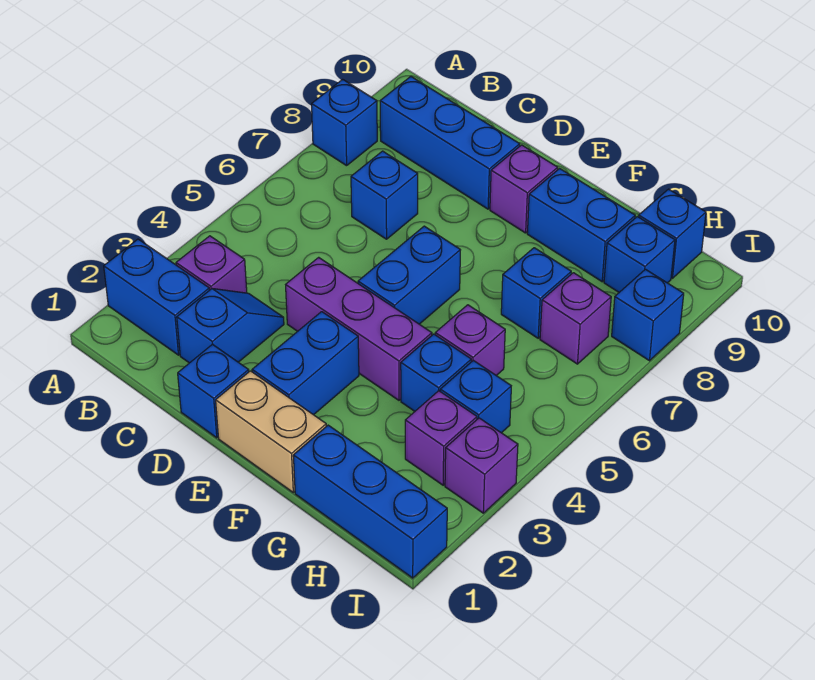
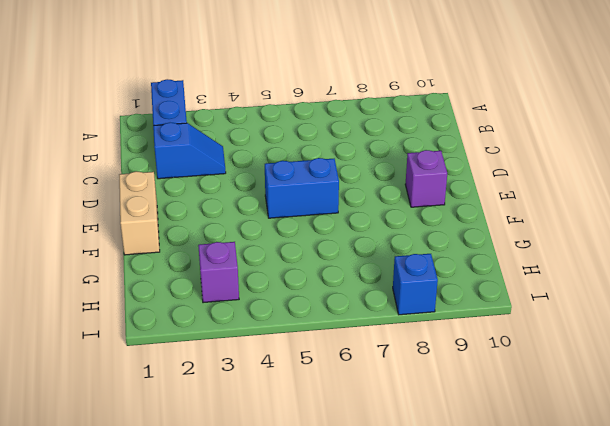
none -> blue brick A8 level 1
none -> purple brick B3 level 1
none -> blue brick B9:D9 level 1

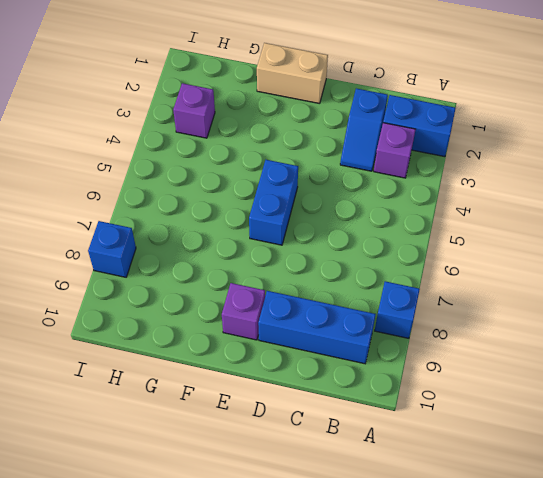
none -> blue brick C7 level 1
none -> blue brick D1 level 1
none -> purple brick D4:F4 level 1

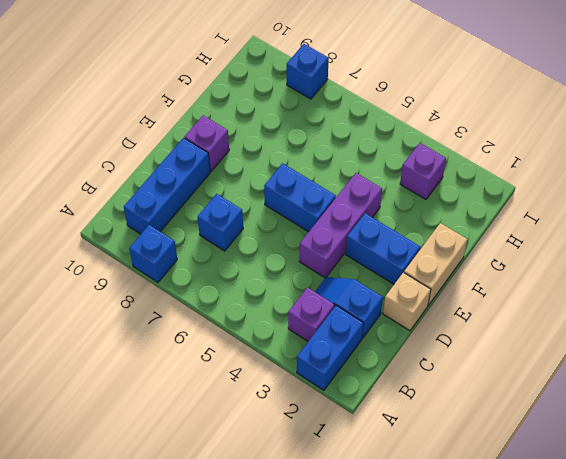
tan brick D1 level 1 -> blue brick D1 level 1
none -> blue brick F9:G9 level 1
none -> blue brick G1:I1 level 1
none -> blue brick G4 level 1

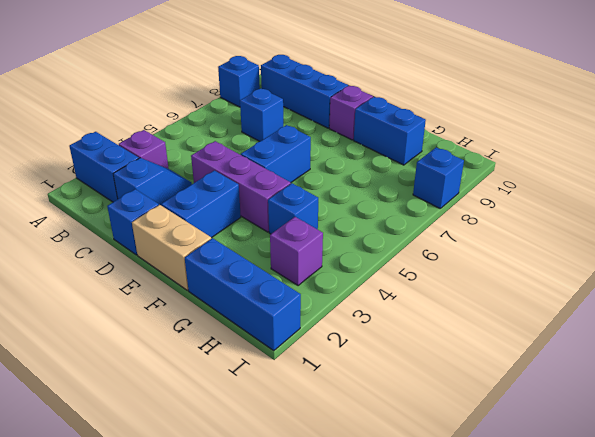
none -> purple brick G5 level 1
none -> blue brick G7 level 1
none -> blue brick H4 level 1

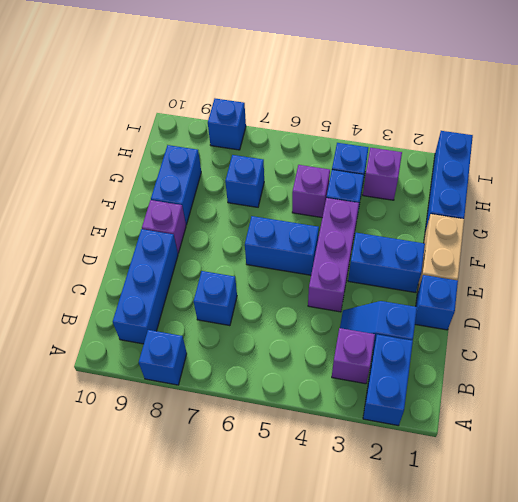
none -> purple brick H7 level 1
none -> blue brick H9 level 1
none -> blue brick H10 level 1

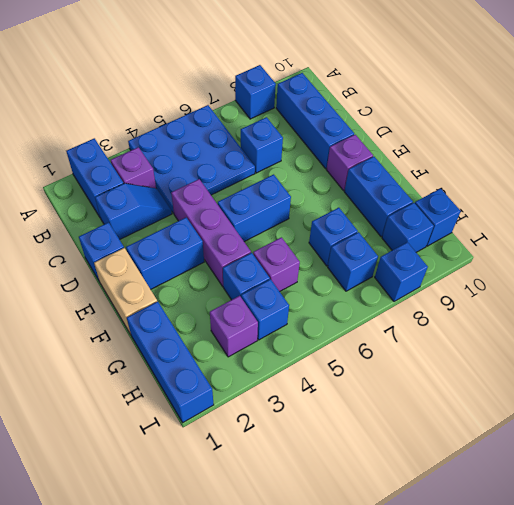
blue plate A4:C6 level 1 -> none
blue brick H7 level 1 -> purple brick H7 level 1
none -> purple brick I3 level 1

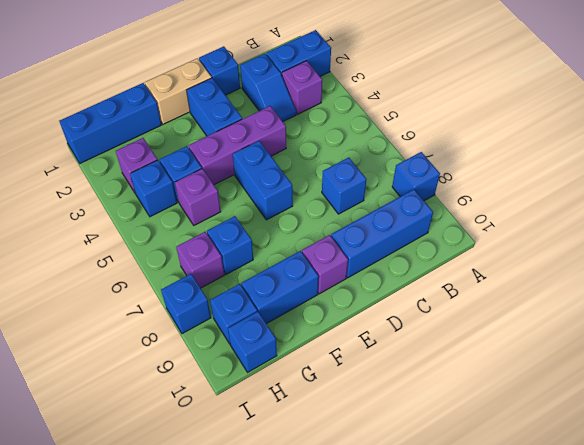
none -> purple brick I3 level 1

